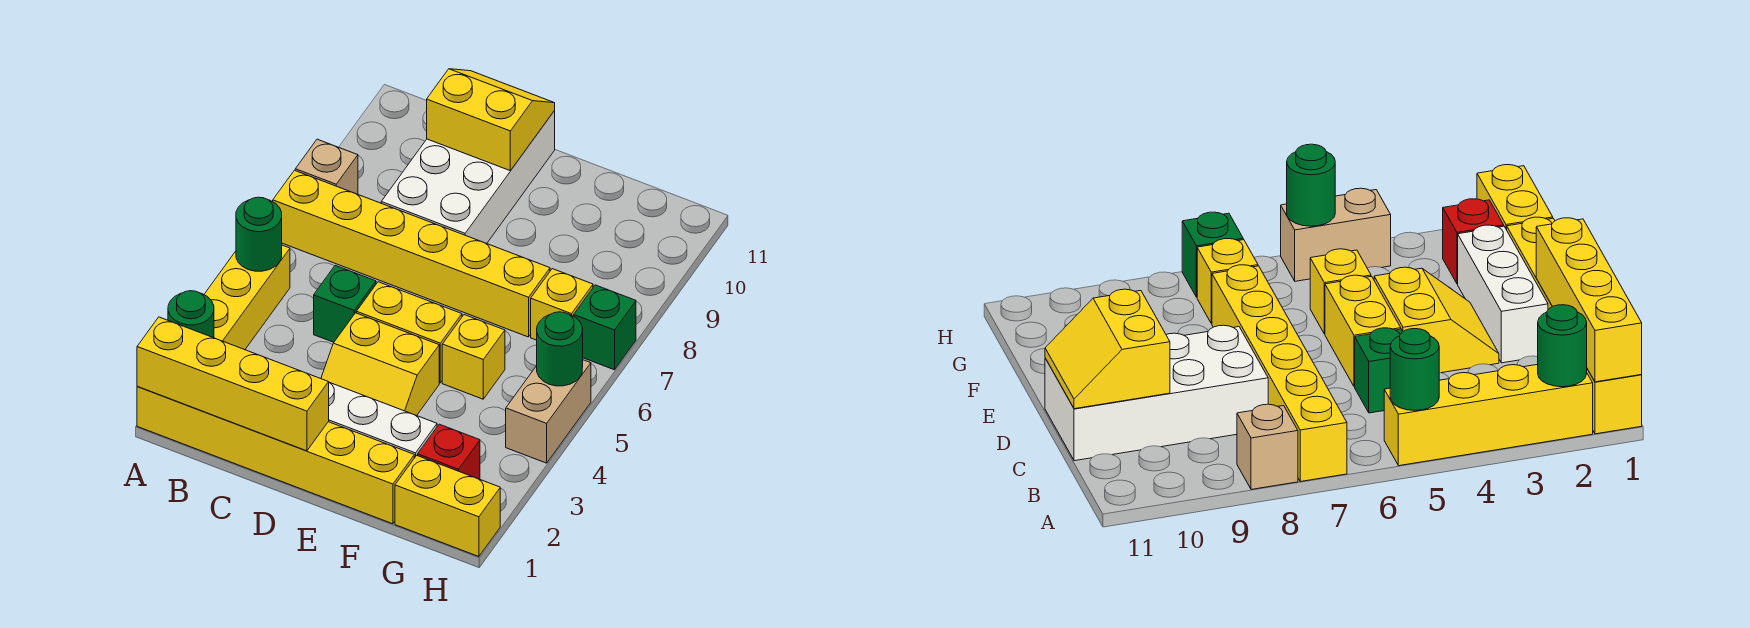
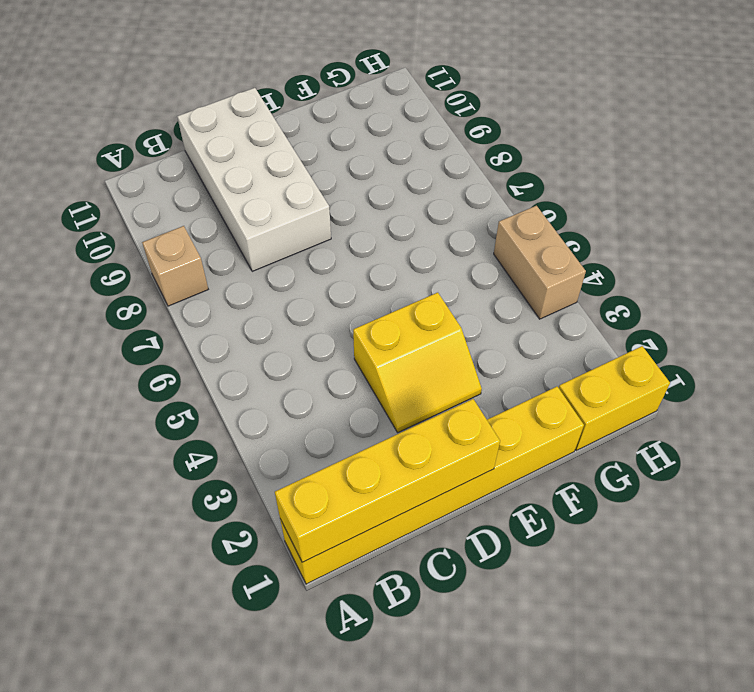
none -> yellow brick A2:A5 level 1
none -> yellow brick A7:F7 level 1
none -> green brick C5 level 1

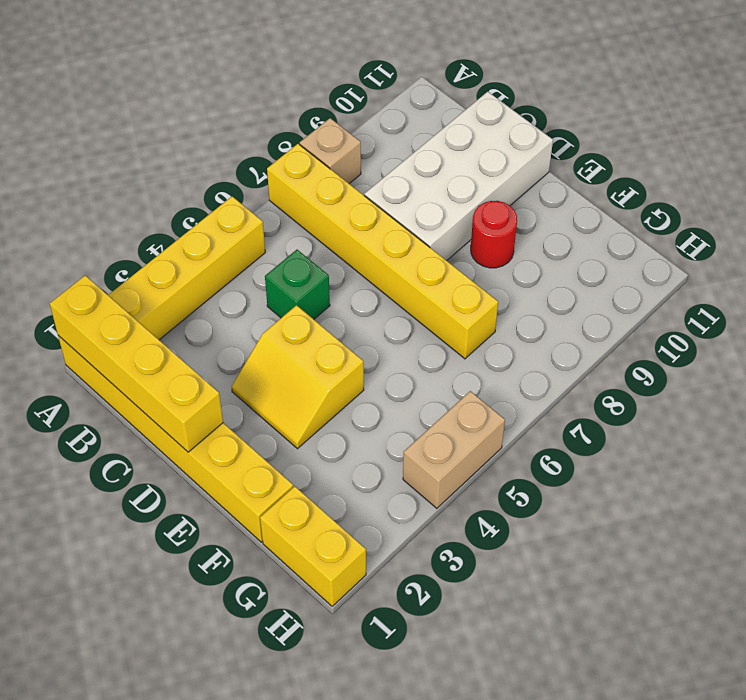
red round brick E9 level 1 -> none
none -> white brick D2:F2 level 1
none -> yellow brick D5:E5 level 1
none -> yellow brick F5 level 1

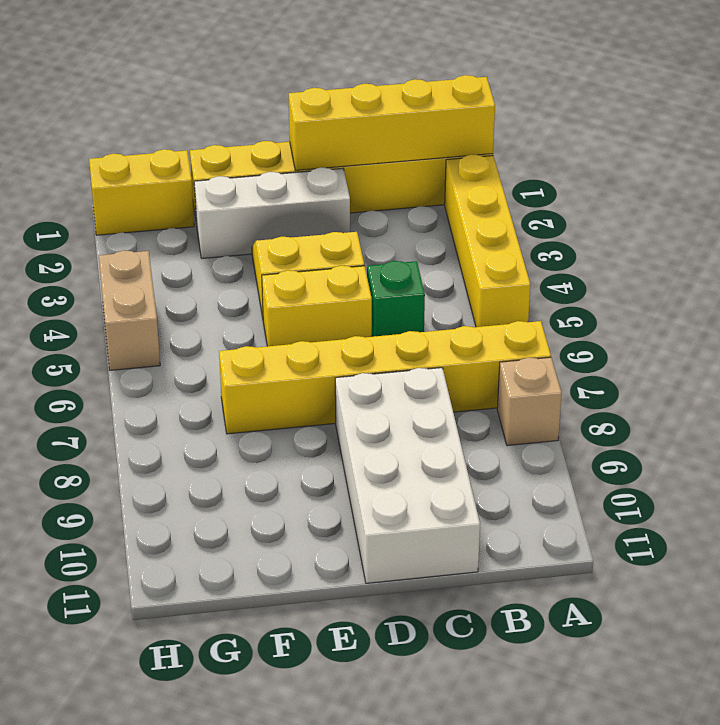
none -> yellow brick F5 level 1
none -> red brick G2 level 1
none -> yellow brick G7 level 1

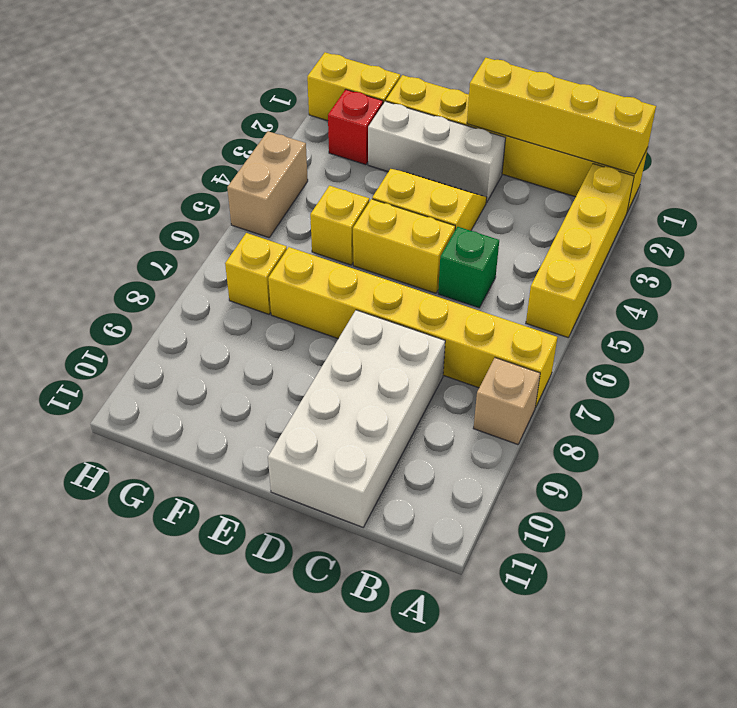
none -> green brick H7 level 1
none -> green round brick A2 level 2
none -> green round brick A5 level 2

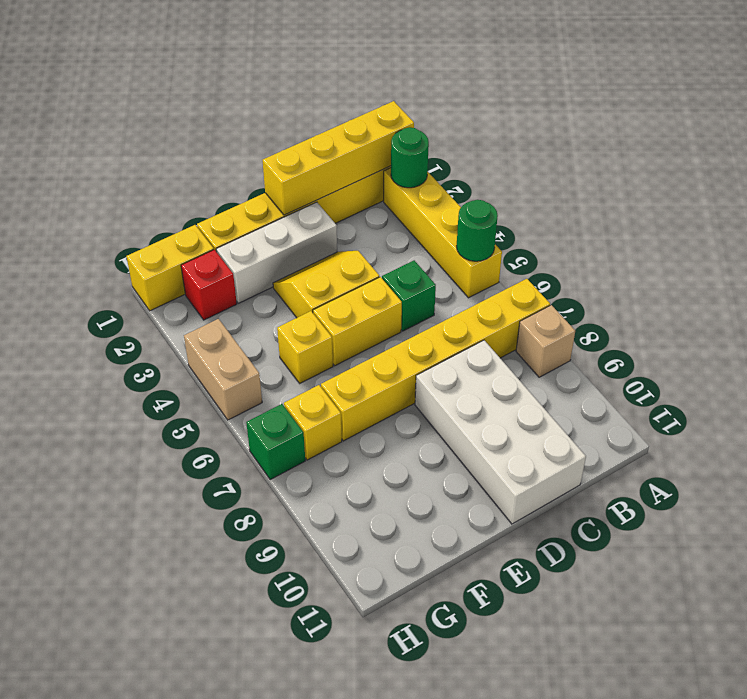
none -> yellow slope C10:D11 level 2 top 10
none -> green round brick H5 level 2

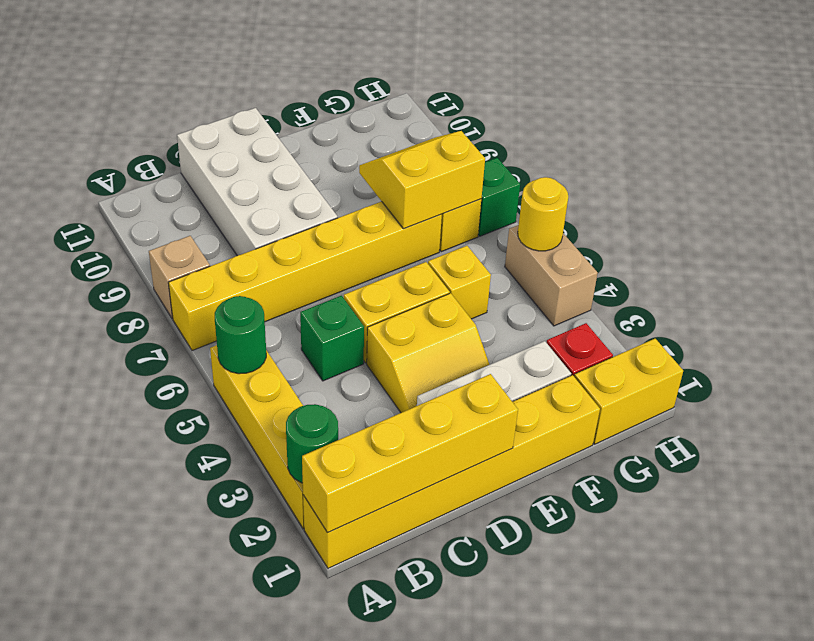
yellow slope F7:G8 level 2 top 7 -> yellow slope C10:D11 level 2 top 10
yellow round brick H5 level 2 -> green round brick H5 level 2

